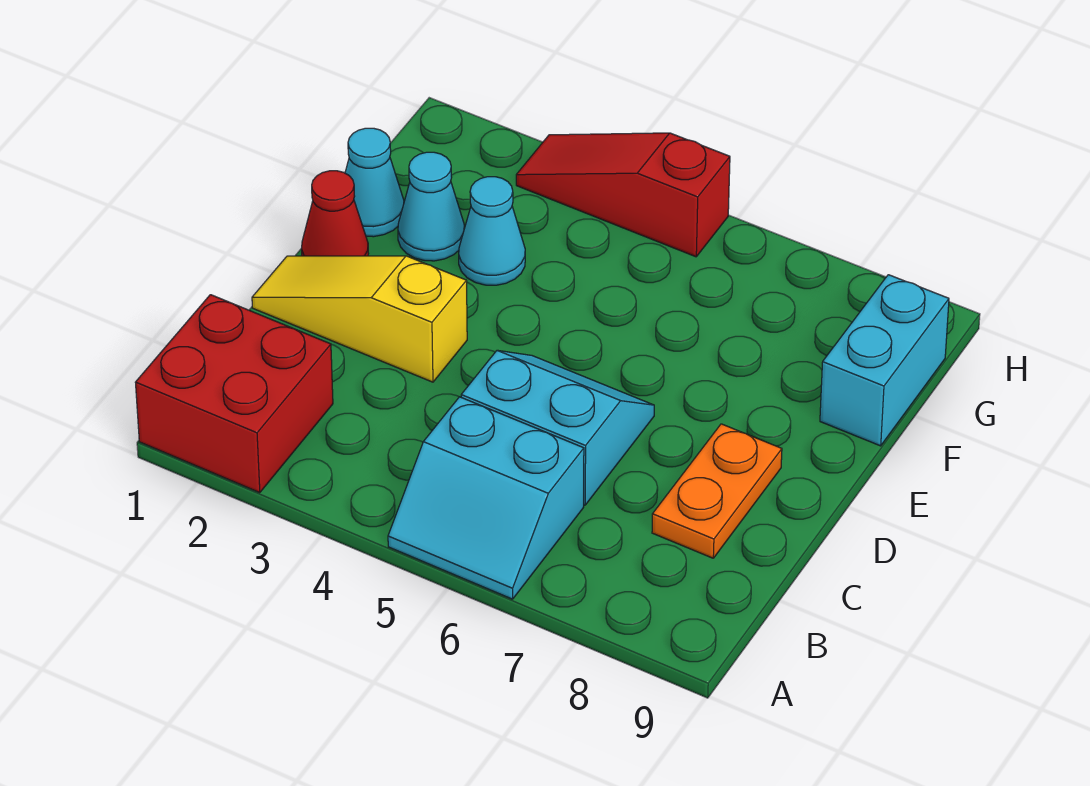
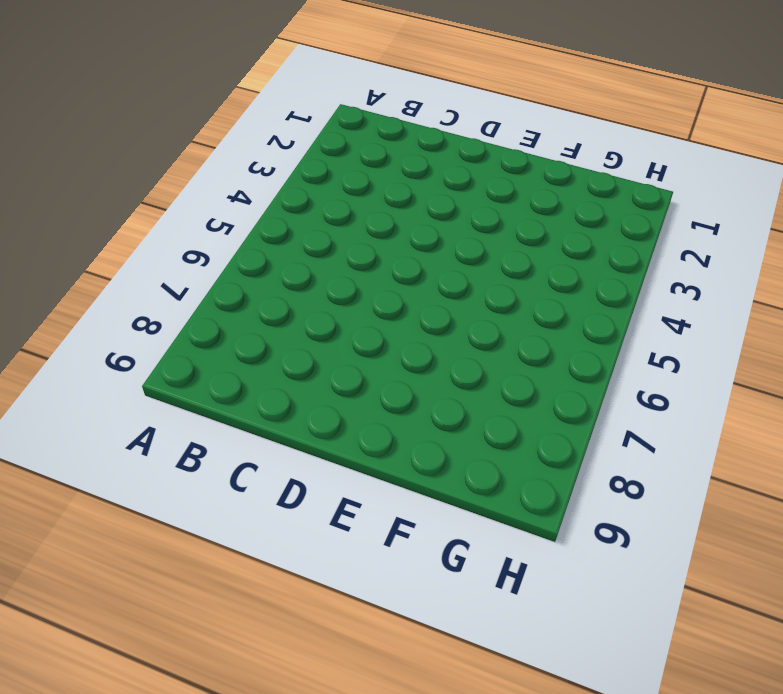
none -> red brick A1:B2 level 1
none -> cyan slope A5:B6 level 1 top B

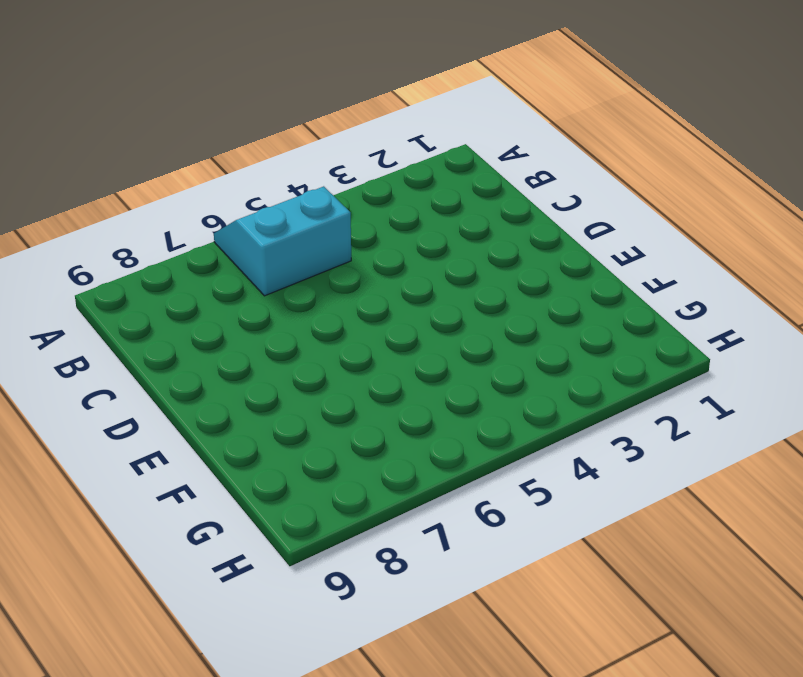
none -> red brick A1:B2 level 1
none -> cyan slope C5:D6 level 1 top C

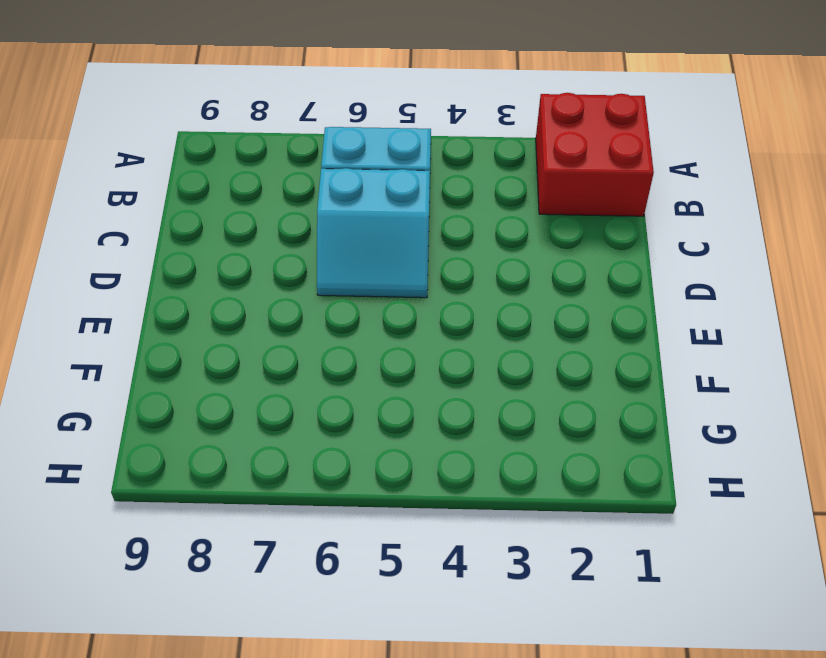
none -> orange plate C8:D8 level 1
none -> yellow slope D1:D3 level 1 top 3

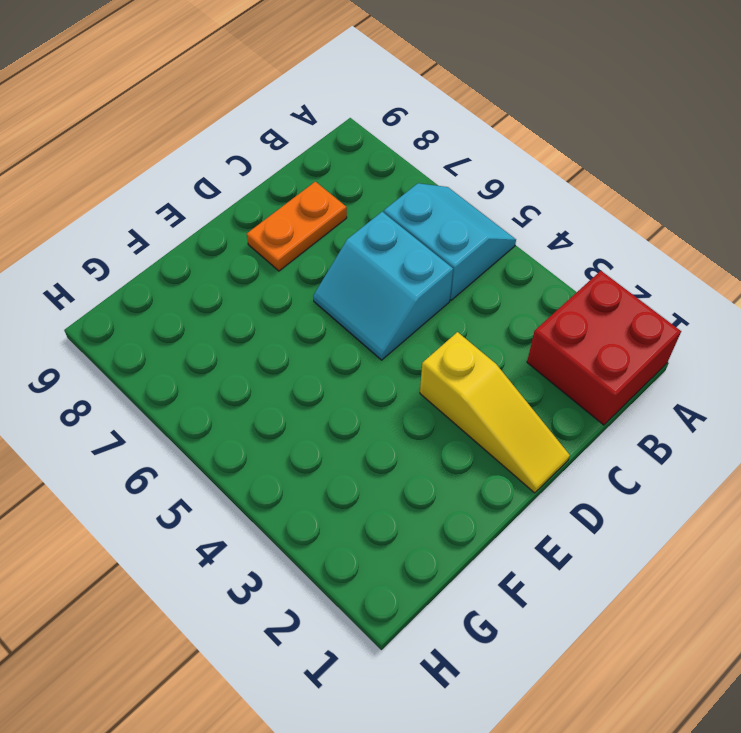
none -> red cone E1 level 1
none -> cyan cone F1 level 1

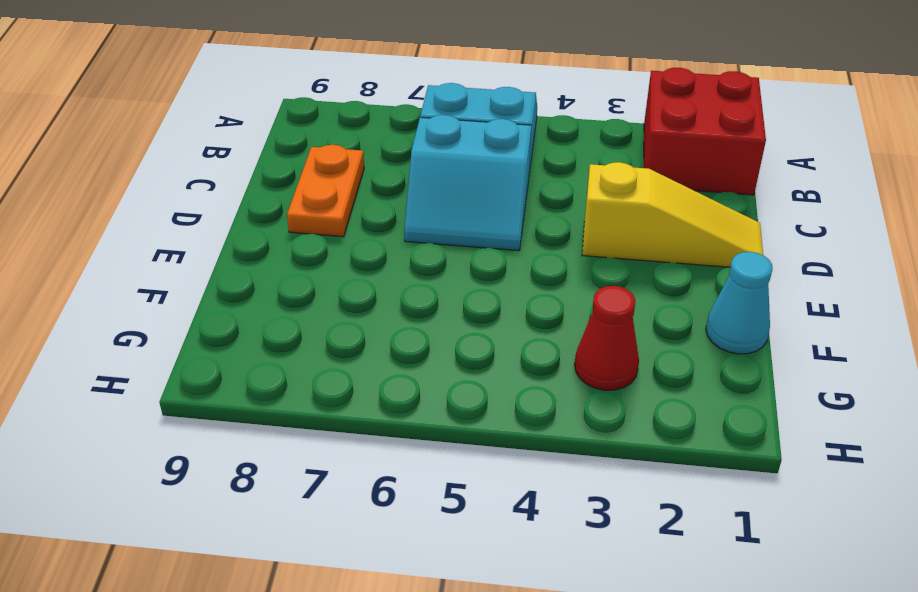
red cone G3 level 1 -> red cone E1 level 1
none -> cyan cone F2 level 1
none -> cyan cone F3 level 1

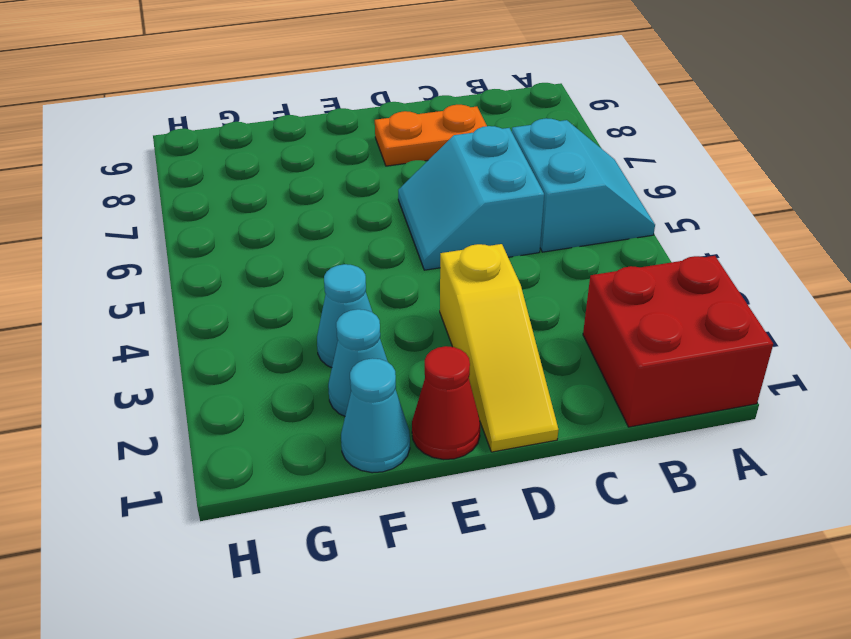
none -> cyan brick F9:G9 level 1
none -> red slope H3:H5 level 1 top 5

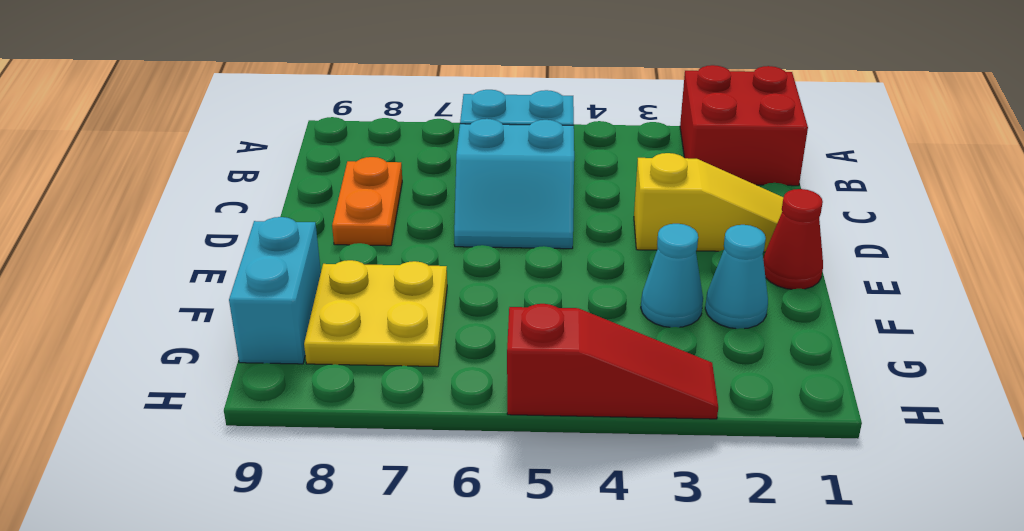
yellow plate F7:G8 level 1 -> none
none -> cyan cone F1 level 1

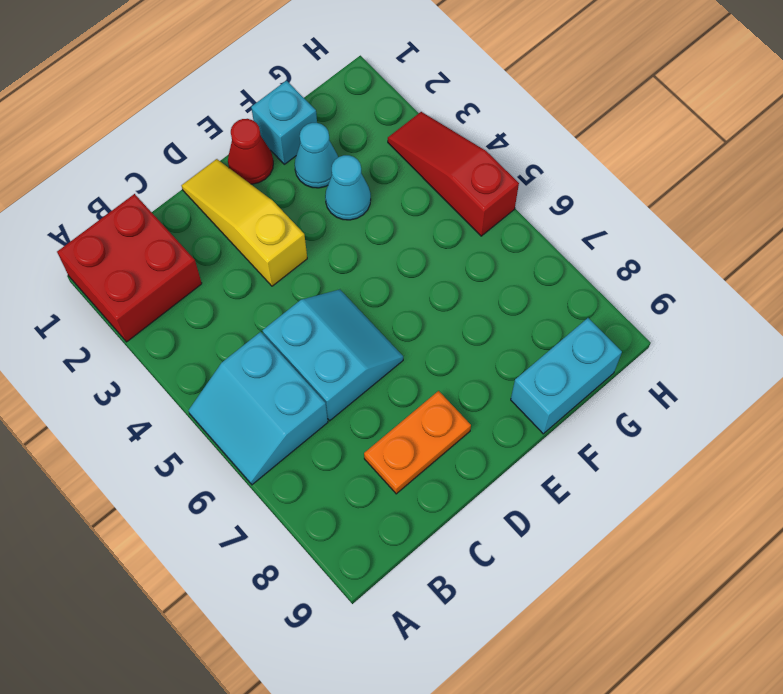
cyan brick F1 level 1 -> cyan cone F1 level 1

